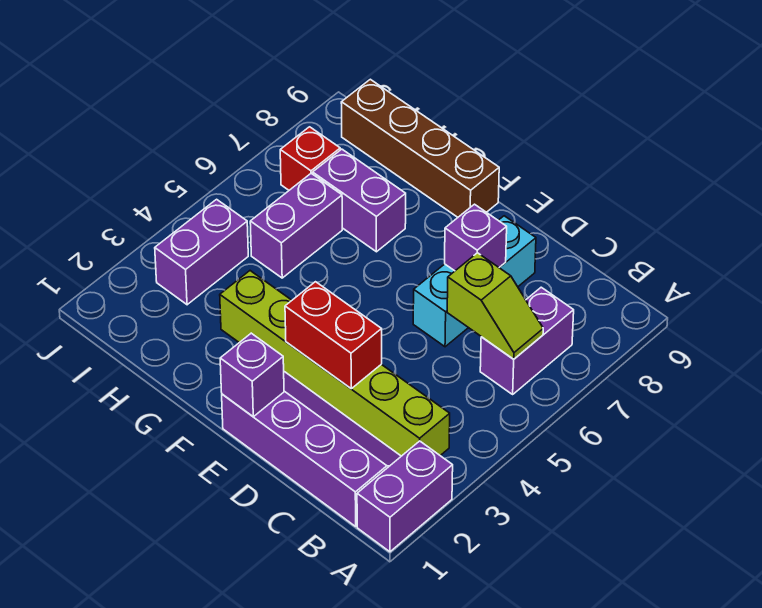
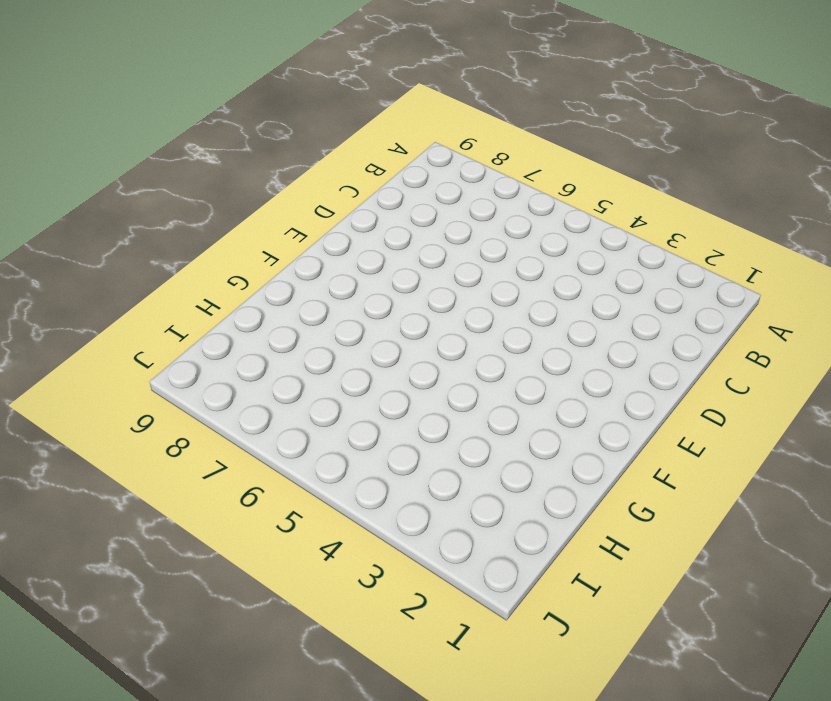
none -> purple brick A1:A2 level 1
none -> purple slope B1:E2 level 1 top 1
none -> lime brick B3:G3 level 1

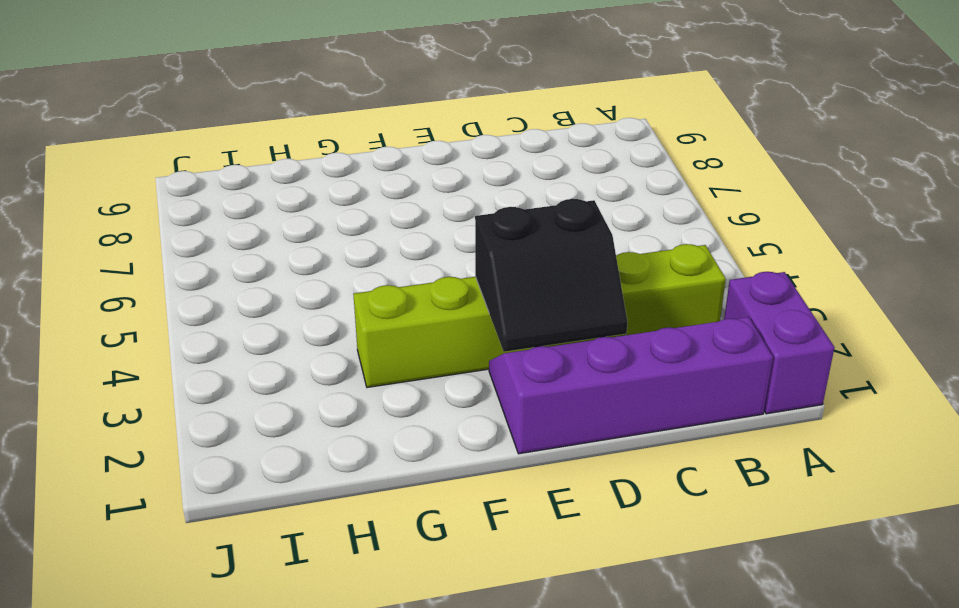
black slope D2:E3 level 2 top 3 -> red brick D3:E3 level 2
none -> purple brick B6:B7 level 1
none -> cyan brick D6:D8 level 1
none -> brown brick F9:I9 level 1

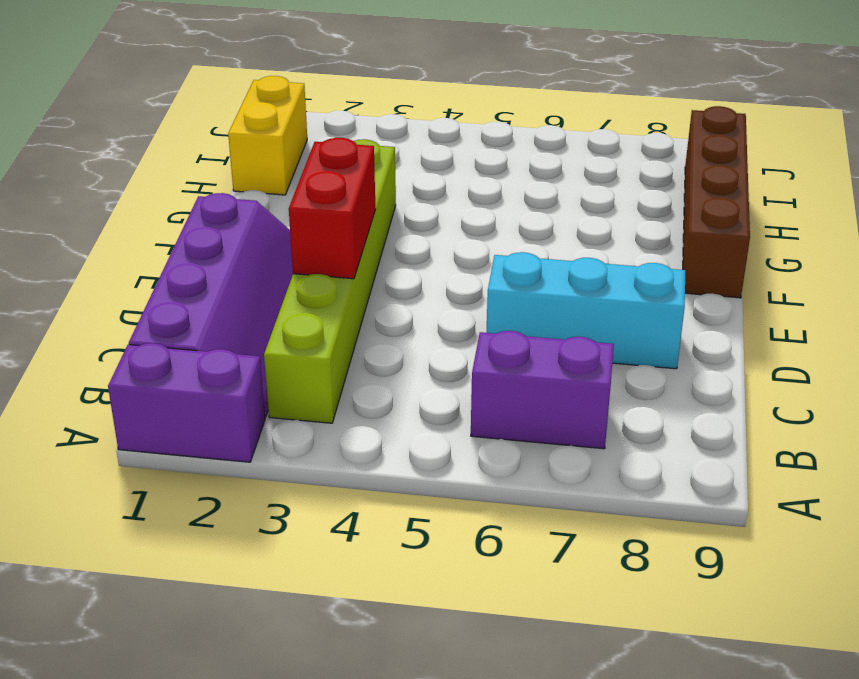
yellow brick H1:I1 level 1 -> none
none -> purple brick G7:H7 level 1
none -> purple brick H5:H6 level 1
none -> purple brick I3:I4 level 1

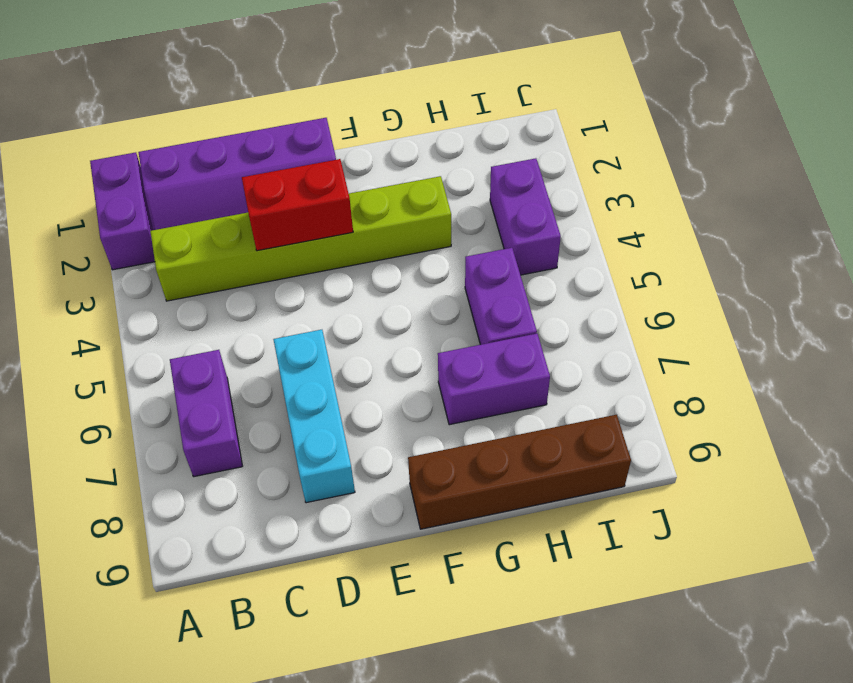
none -> red brick I7 level 1
none -> lime slope B6:C6 level 2 top C
none -> purple brick D7 level 2

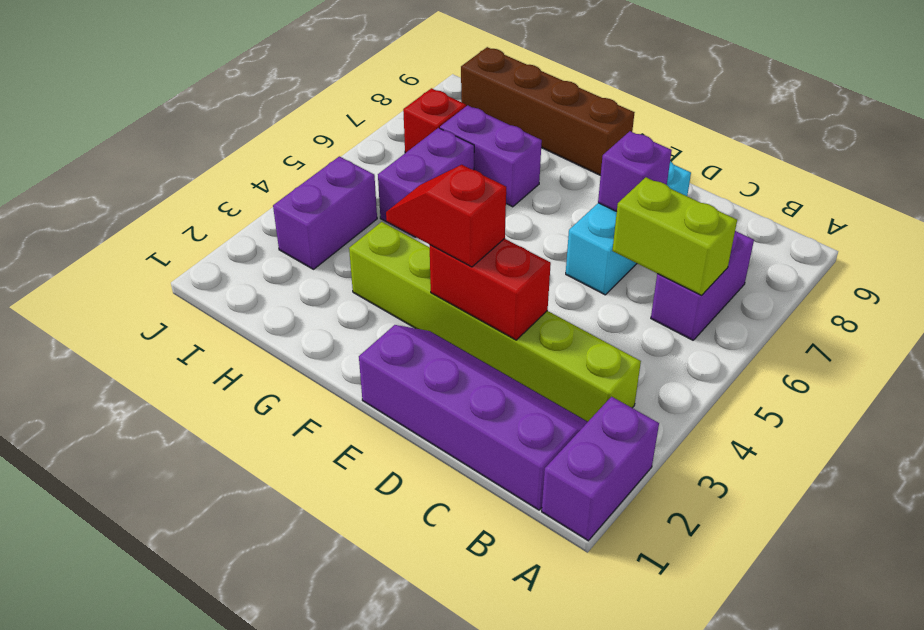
lime brick B6:C6 level 2 -> lime slope B6:C6 level 2 top C
red slope E3:F3 level 3 top E -> none
none -> purple brick E1 level 2

